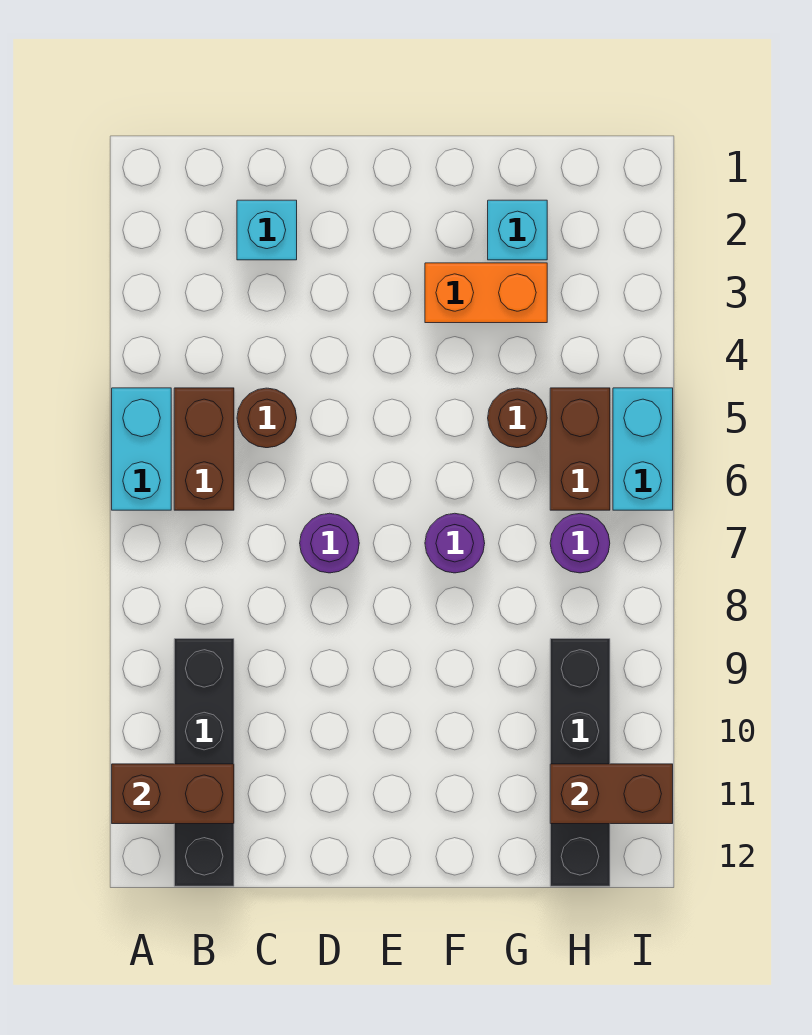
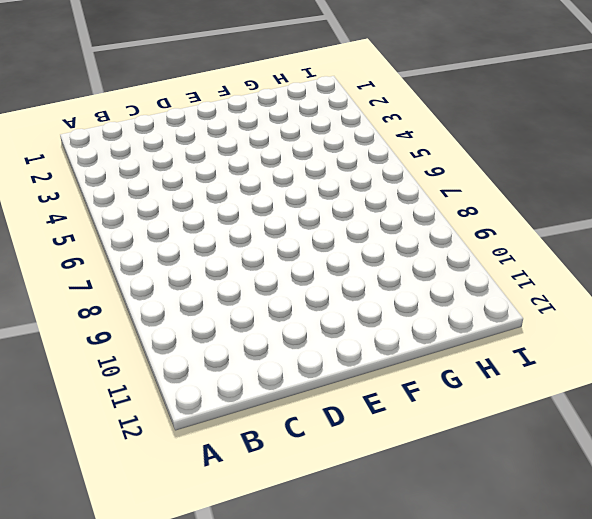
none -> cyan brick A5:A6 level 1
none -> brown brick B5:B6 level 1
none -> black brick B9:B12 level 1

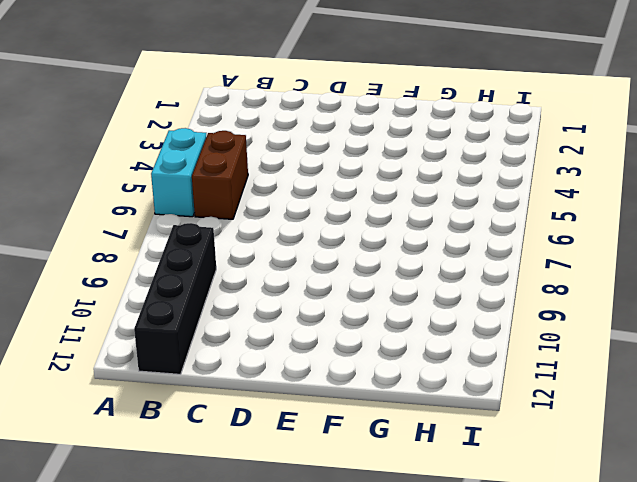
none -> cyan brick C2 level 1
none -> brown round brick C5 level 1
none -> purple round brick D7 level 1

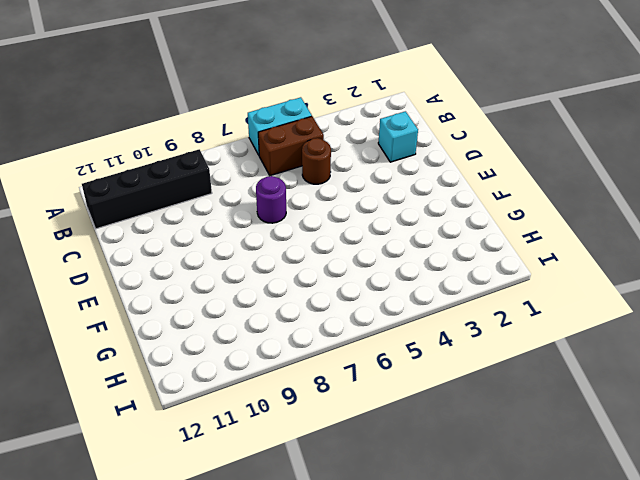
none -> orange brick F3:G3 level 1
none -> purple round brick F7 level 1
none -> cyan brick G2 level 1

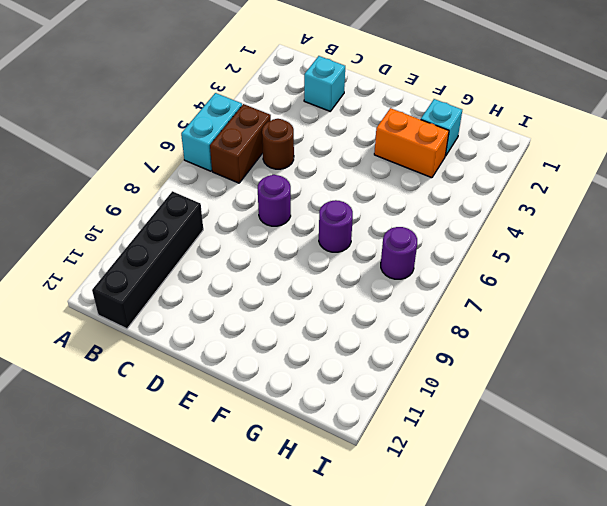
none -> brown round brick G5 level 1
none -> brown brick H5:H6 level 1
none -> black brick H9:H12 level 1

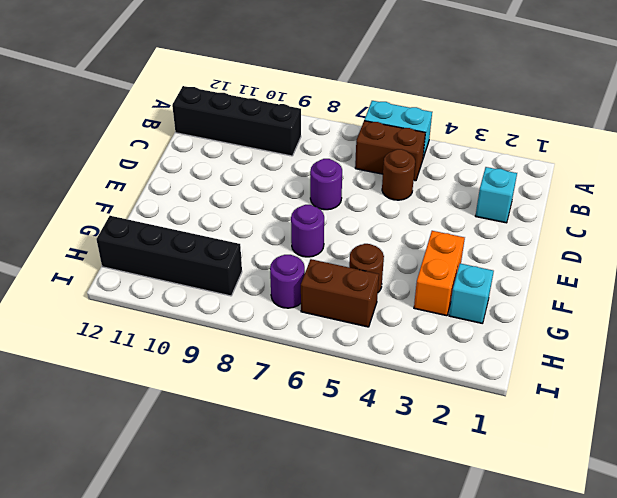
none -> cyan brick I5:I6 level 1
none -> brown brick A11:B11 level 2
none -> brown brick H11:I11 level 2

